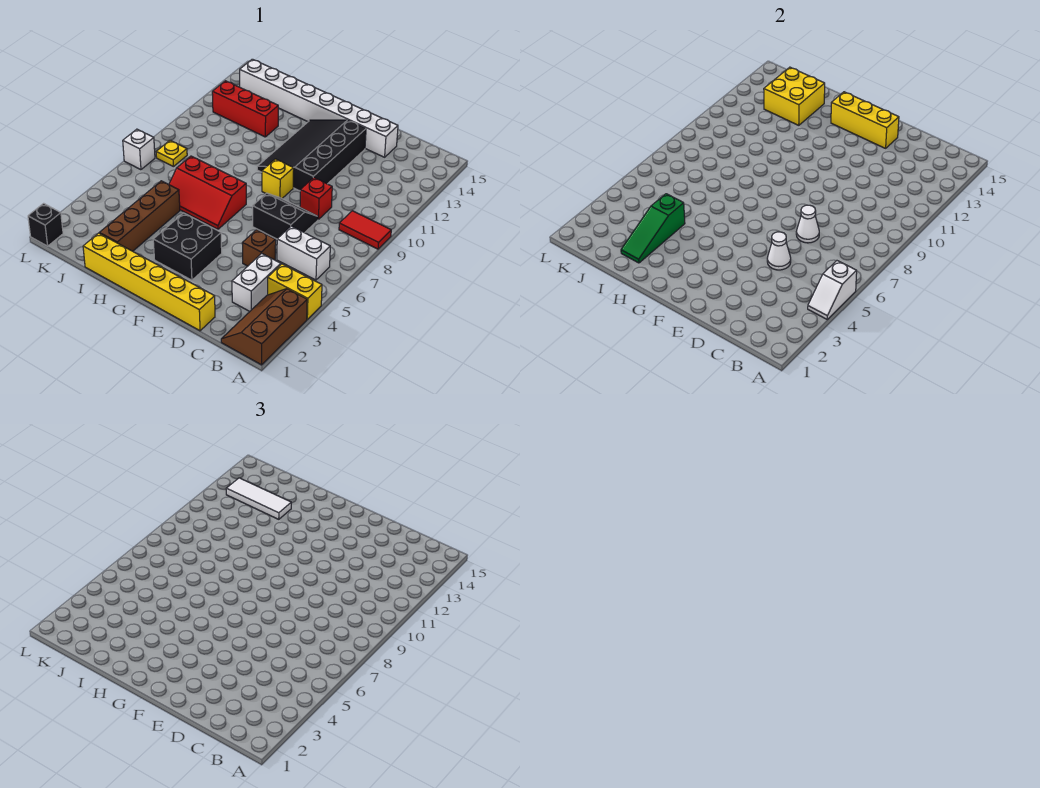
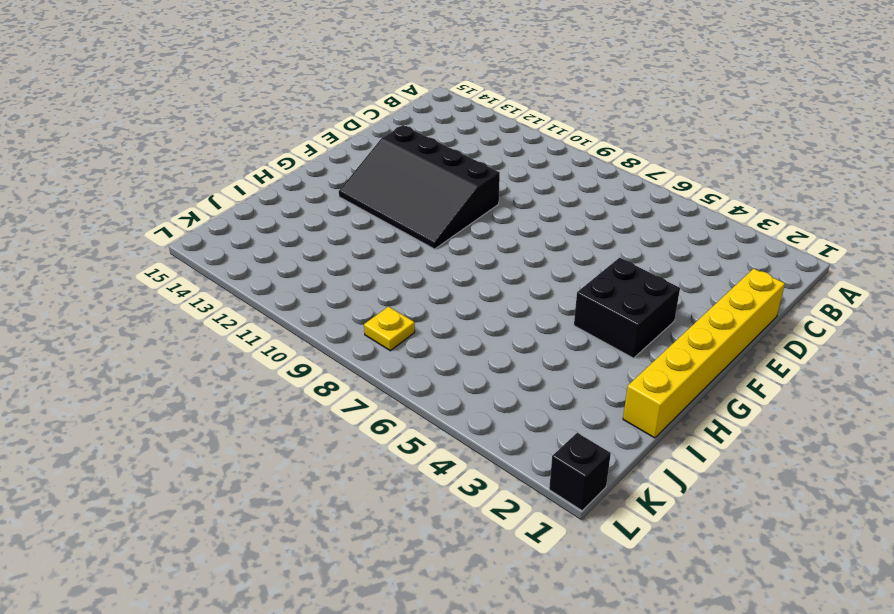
none -> brown slope A1:B3 level 1 top A
none -> yellow brick A4:B4 level 1
none -> red tile A9:B9 level 1

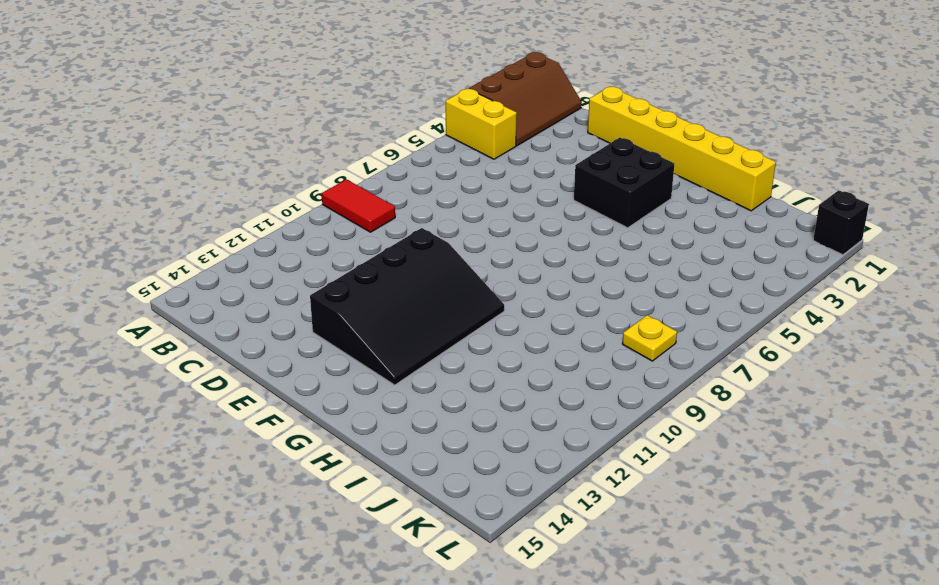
none -> white brick B6:C6 level 1
none -> white brick C3:C4 level 1
none -> brown brick D5 level 1

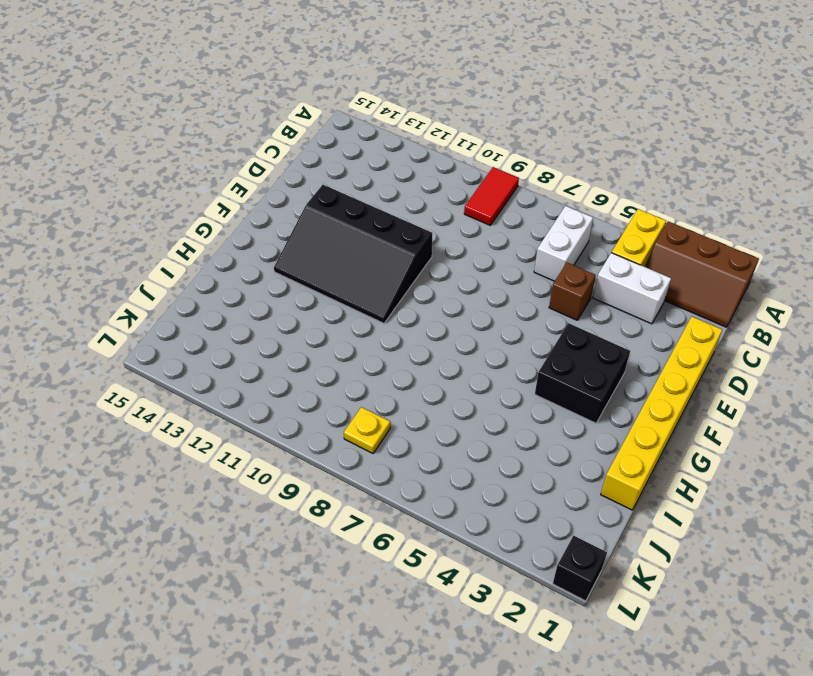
none -> black slope D7:E8 level 1 top 7
none -> red brick D9 level 1
none -> white brick D14:K14 level 1

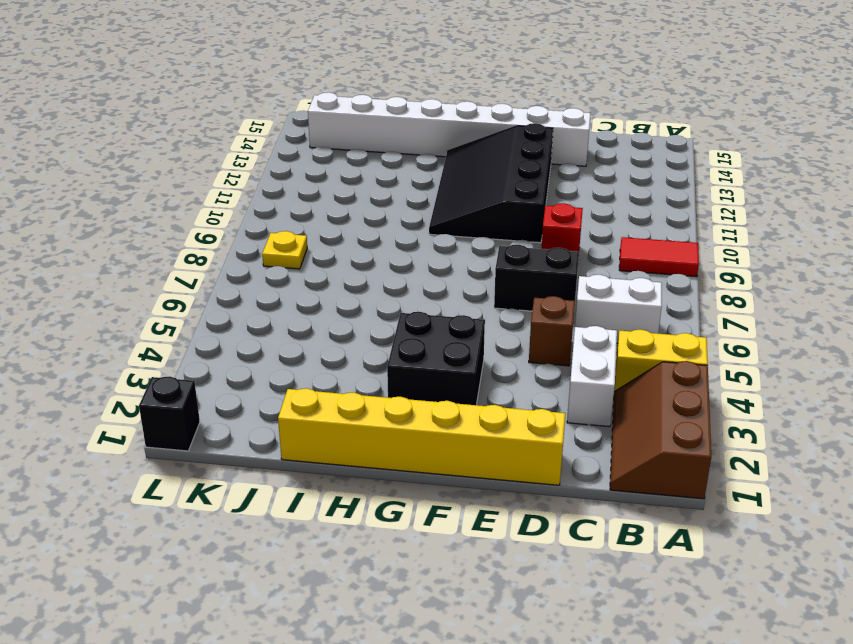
none -> yellow brick F9 level 1
none -> red slope G6:I7 level 1 top 7
none -> brown brick I2:I5 level 1

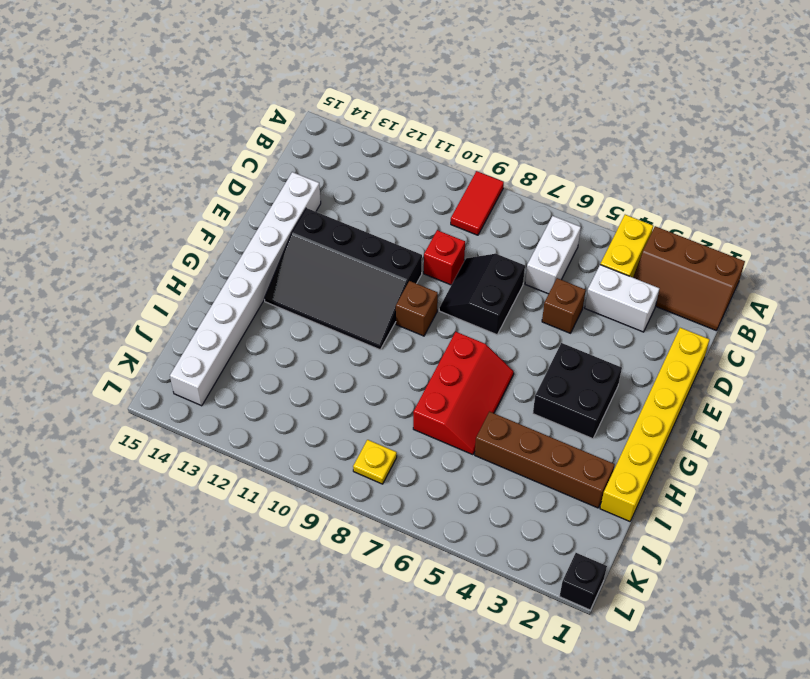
brown brick F9 level 1 -> yellow brick F9 level 1
none -> red brick I12:K12 level 1
none -> white brick L7 level 1
none -> white slope A4:A5 level 2 top 5

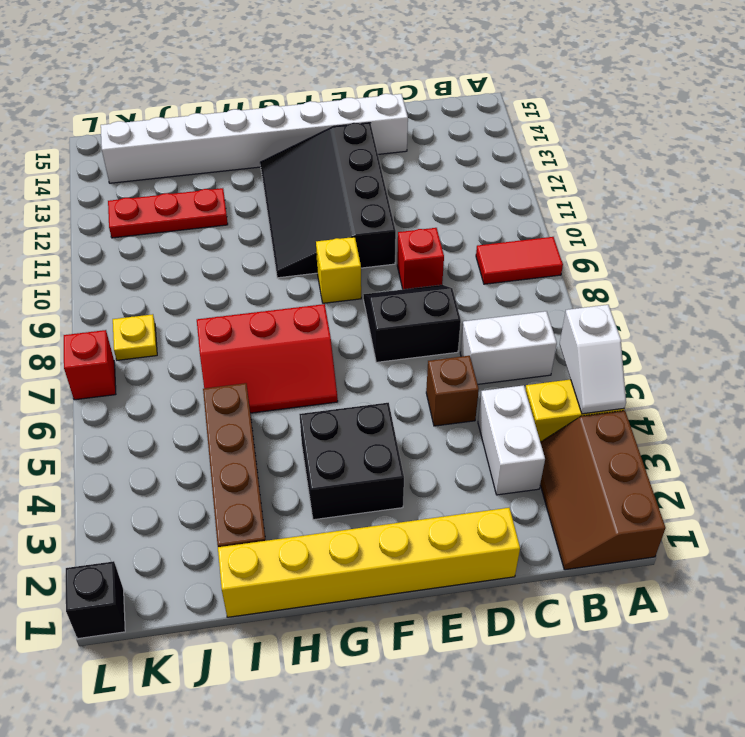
red plate I12:K12 level 1 -> red brick I12:K12 level 1
red brick L7 level 1 -> white brick L7 level 1
none -> white cone D5 level 2
none -> white cone D7 level 2
none -> yellow brick E14:G14 level 2

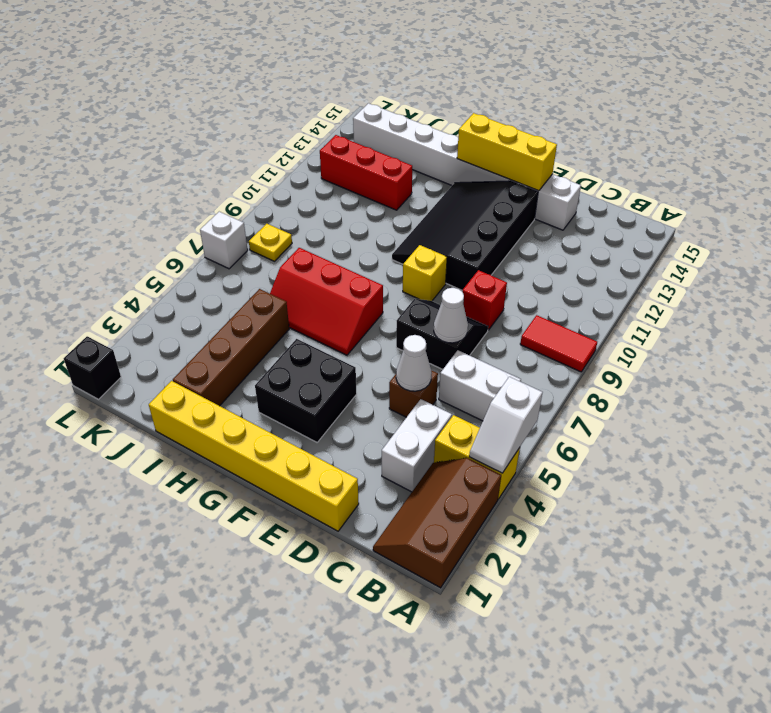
none -> green slope I2:I4 level 2 top 4
none -> yellow brick I13:J14 level 2
none -> white tile I13:K13 level 3

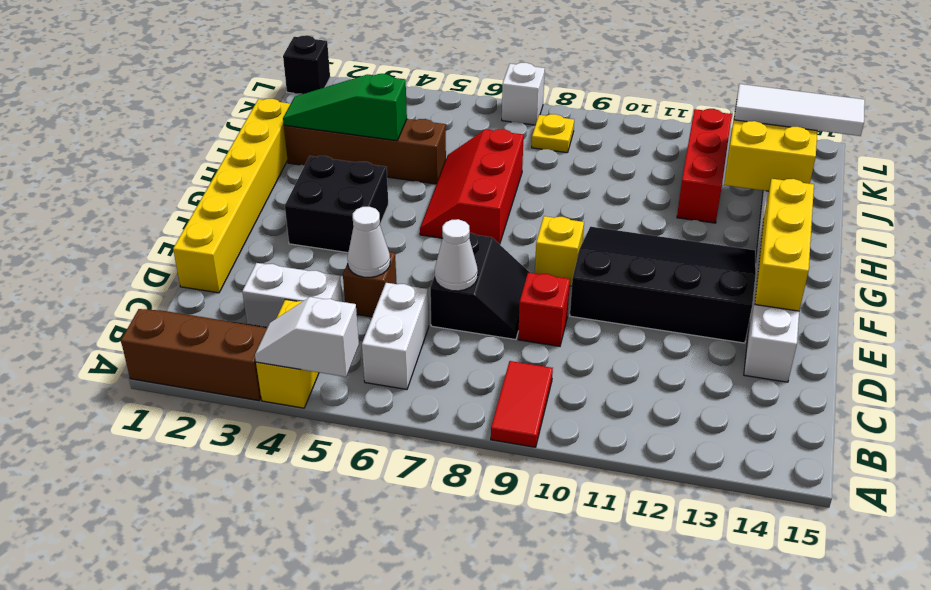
white tile J13:J15 level 3 -> white tile I13:K13 level 3

